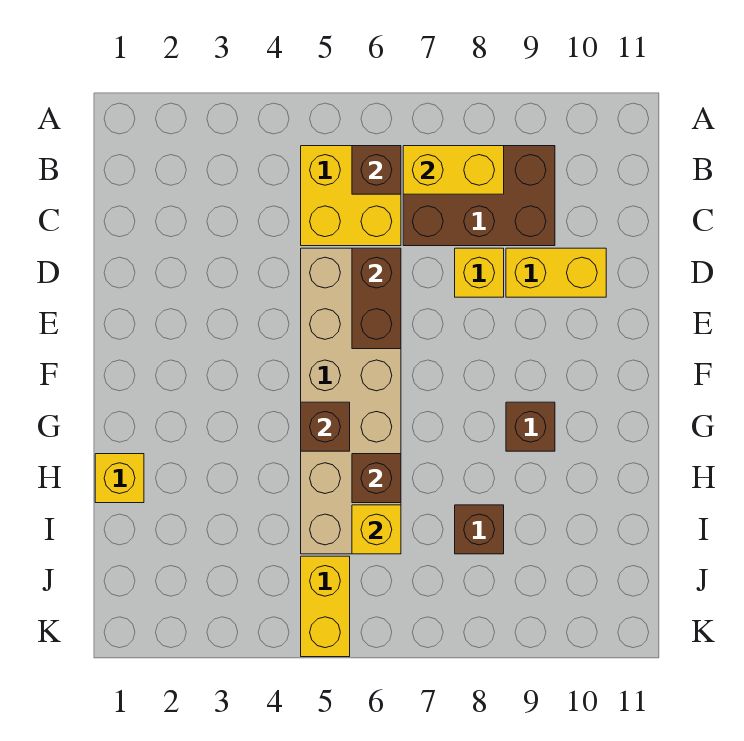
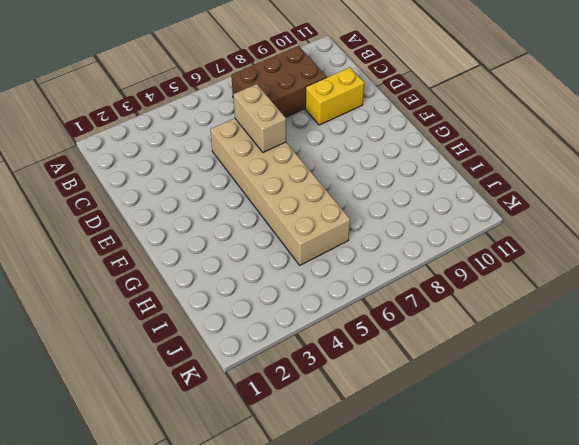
tan brick D6:E6 level 2 -> brown brick D6:E6 level 2
none -> yellow brick B5:C6 level 1
none -> yellow brick D8 level 1
none -> brown brick G9 level 1

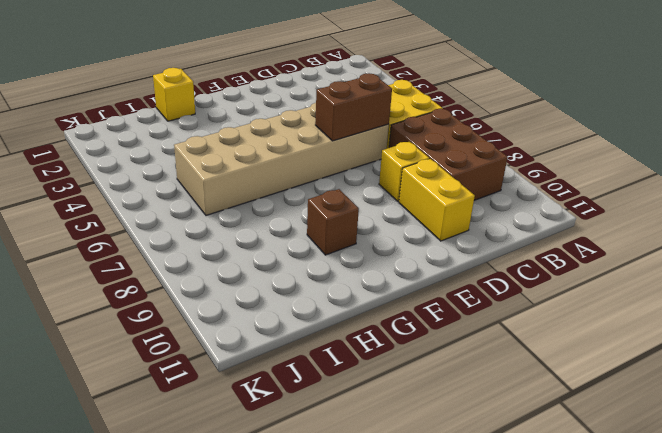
none -> brown brick I8 level 1
none -> yellow brick J5:K5 level 1
none -> brown brick B6 level 2

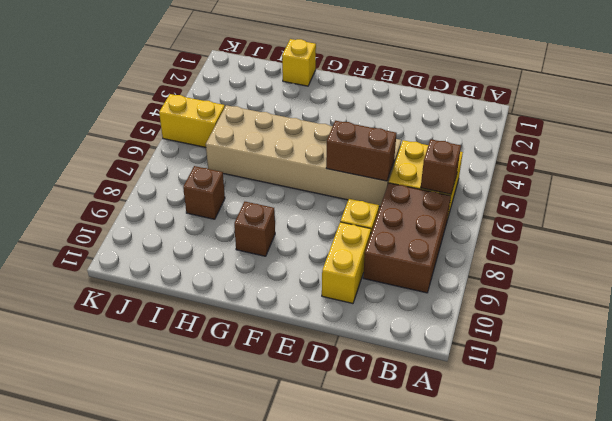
none -> yellow brick B7:B8 level 2
none -> brown brick G5 level 2
none -> brown brick H6 level 2

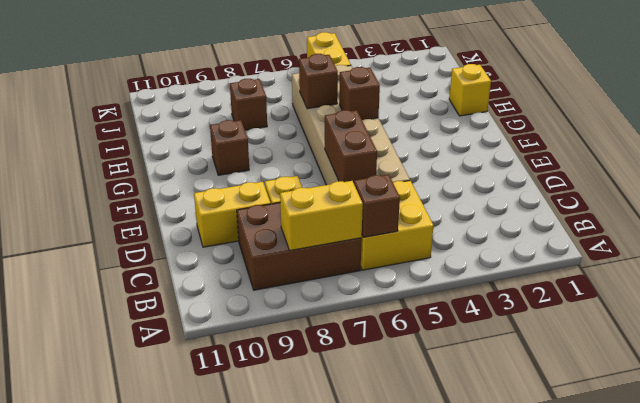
none -> yellow brick I6 level 2

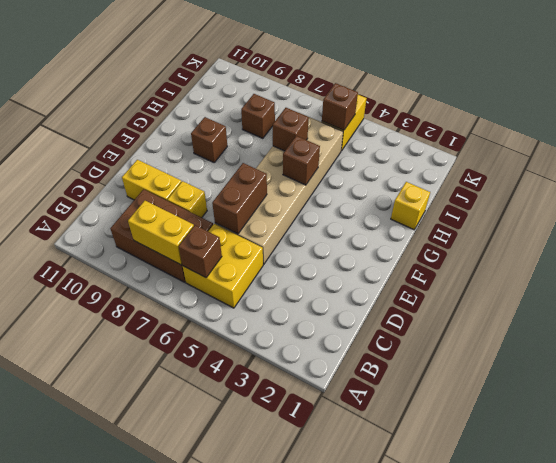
brown brick J5 level 2 -> none
none -> yellow brick I6 level 2

